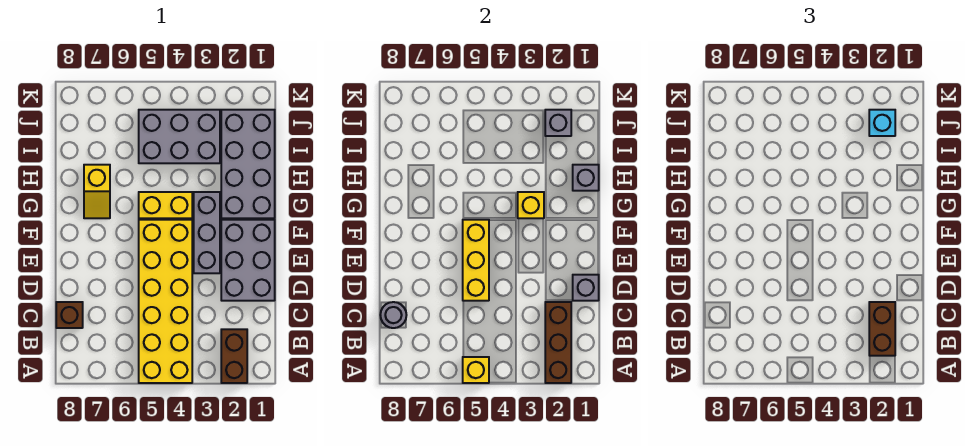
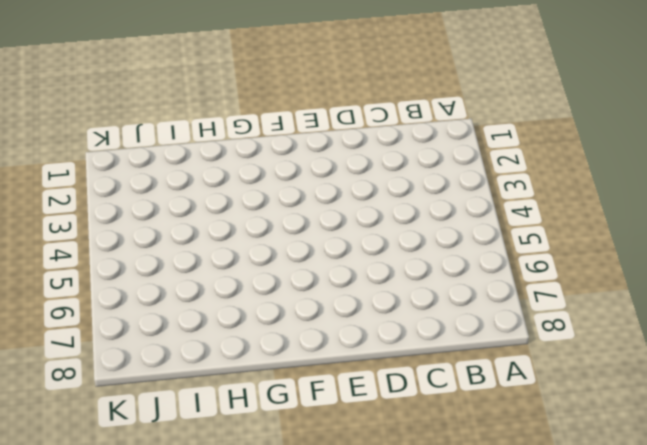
none -> brown brick A2:B2 level 1
none -> yellow brick A4:F5 level 1
none -> brown brick C8 level 1

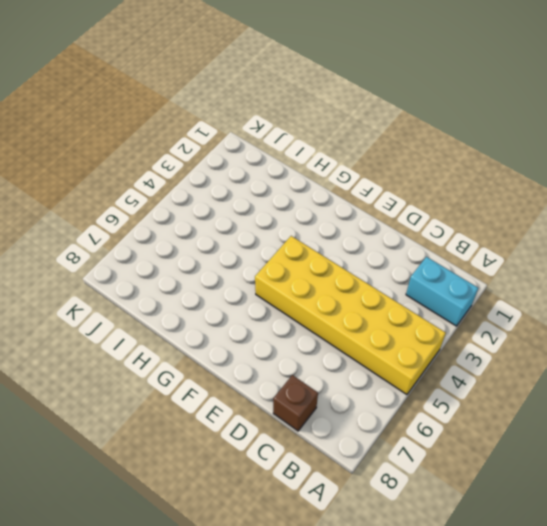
cyan brick A2:B2 level 1 -> brown brick A2:B2 level 1
none -> grey brick D1:F2 level 1
none -> grey brick E3:G3 level 1
none -> grey brick G1:J2 level 1

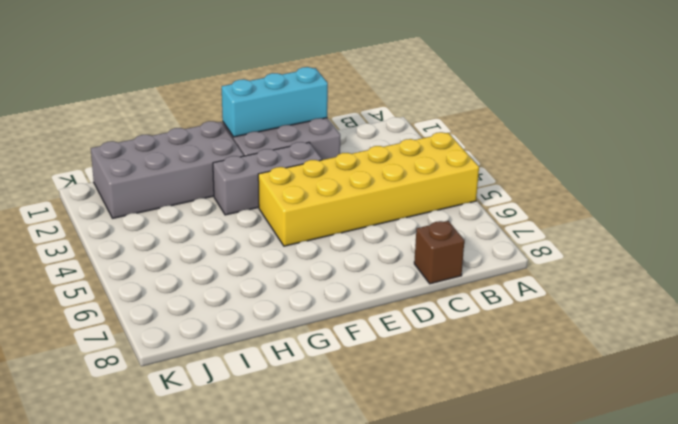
cyan brick D1:F1 level 2 -> grey brick D1 level 2
none -> brown brick A2:B2 level 1
none -> yellow brick G4:G5 level 1
none -> yellow slope G7:H7 level 1 top H

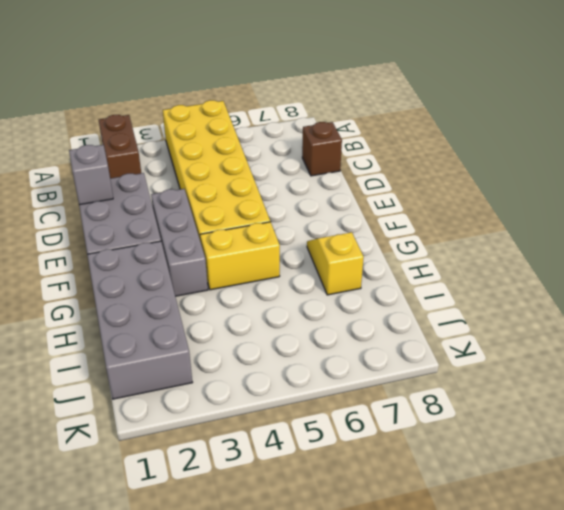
none -> grey brick I3:J5 level 1
none -> brown brick A2:C2 level 2
none -> yellow brick A5 level 2

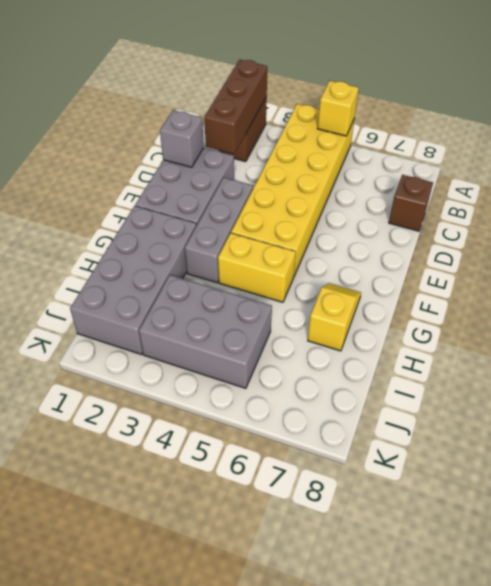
none -> grey round brick C8 level 2
none -> yellow brick D5:F5 level 2
none -> yellow brick G3 level 2

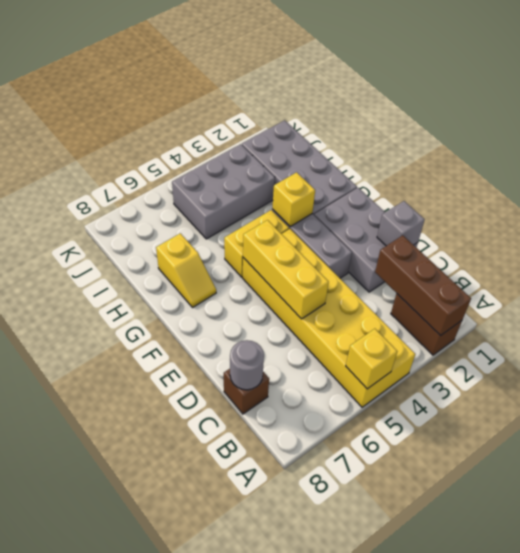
none -> grey brick H1 level 2
none -> grey brick J2 level 2
none -> brown brick B2:C2 level 3

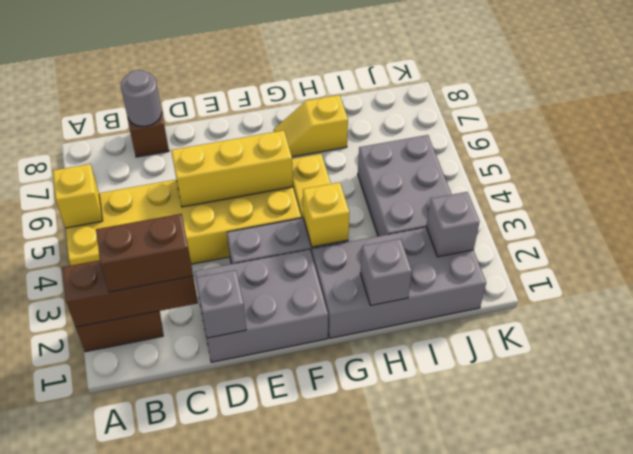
none -> cyan brick J2 level 3

